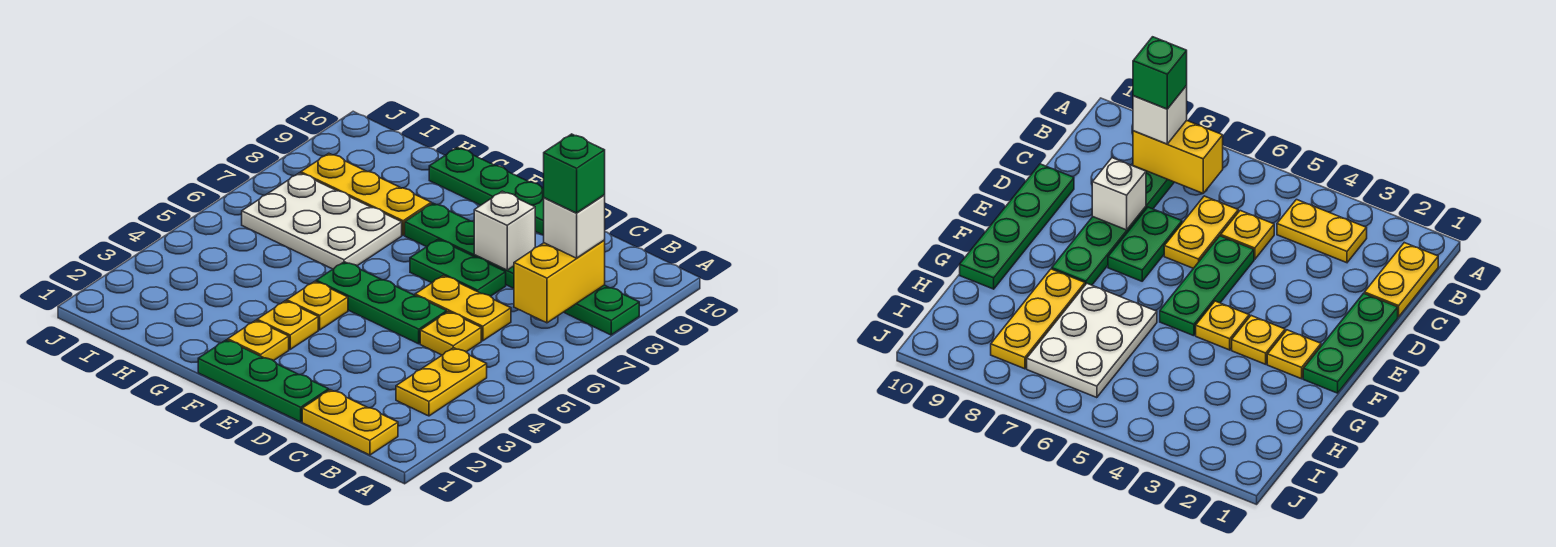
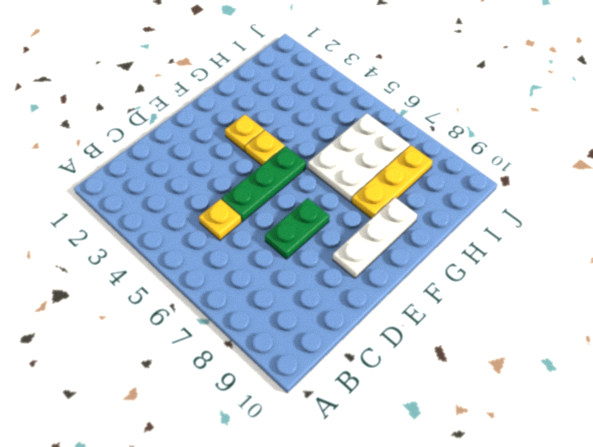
white plate E9:G9 level 1 -> none
none -> green plate A8:F8 level 1
none -> yellow plate B1:C1 level 1
none -> yellow plate B3:B4 level 1

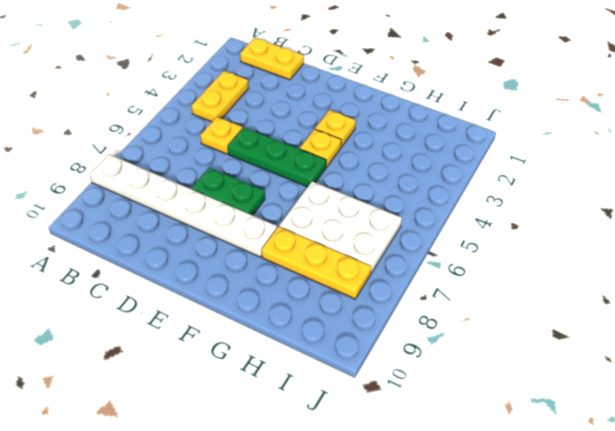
white plate A8:F8 level 1 -> green plate A8:F8 level 1
none -> yellow plate C6:D6 level 1
none -> green plate D1:F1 level 1
none -> green plate D10:G10 level 1

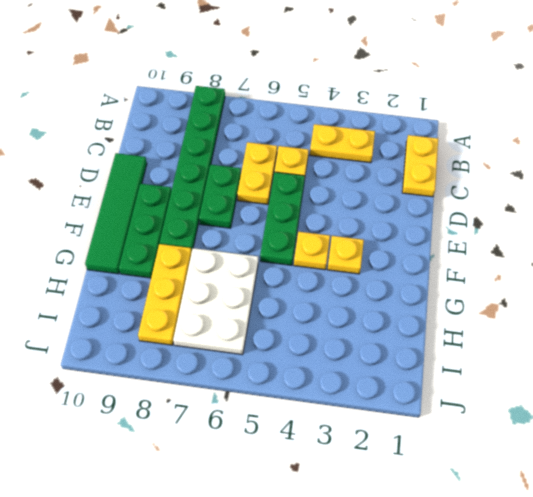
green tile D10:G10 level 1 -> green plate D10:G10 level 1
green plate E9:G9 level 1 -> green plate D1:F1 level 1
none -> yellow plate F2 level 1
none -> yellow brick B7:B8 level 2
none -> white brick D8 level 2

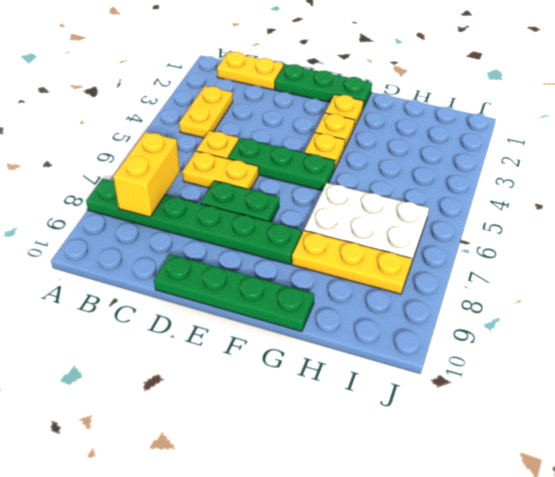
none -> white brick D8 level 2
none -> white brick B8 level 3
none -> green brick B8 level 4

